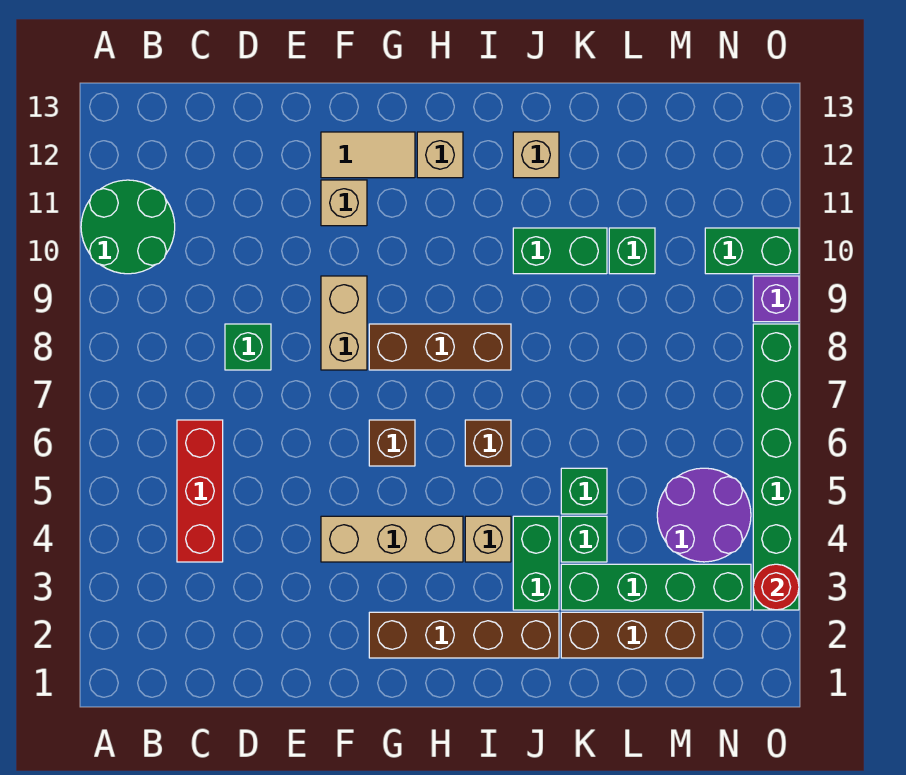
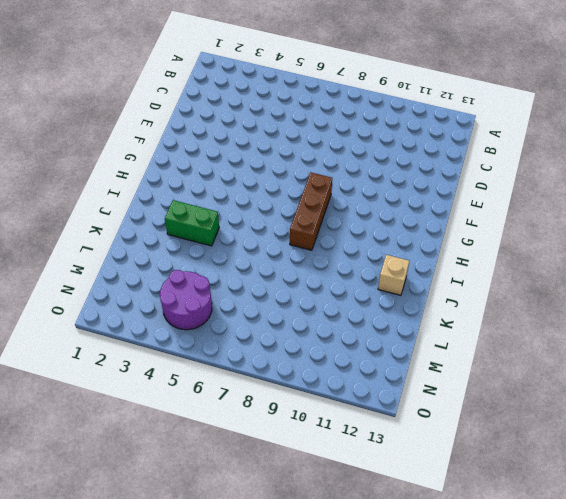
none -> green round brick A10:B11 level 1
none -> red brick C4:C6 level 1
none -> green brick D8 level 1

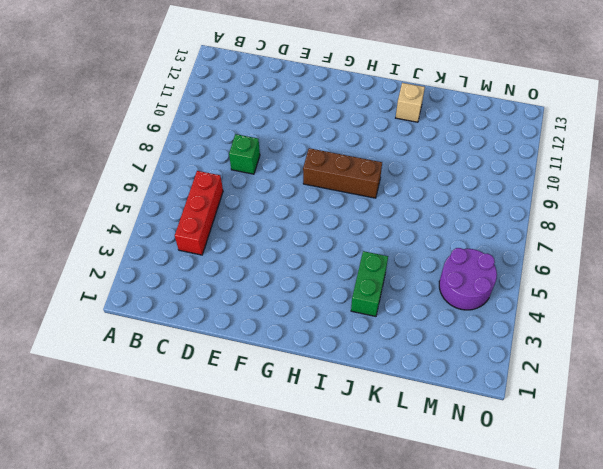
none -> green round brick A10:B11 level 1
none -> tan brick F4:H4 level 1
none -> tan brick F8:F9 level 1

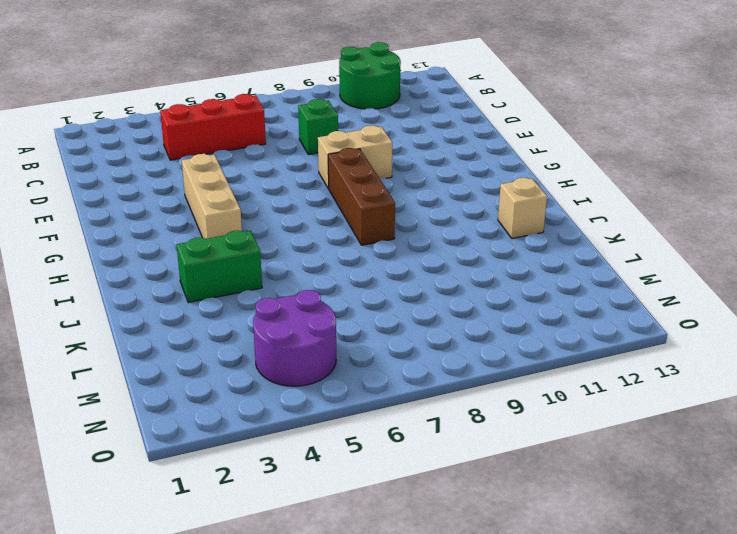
none -> tan brick F11 level 1
none -> tan tile F12:G12 level 1
none -> brown brick G2:J2 level 1

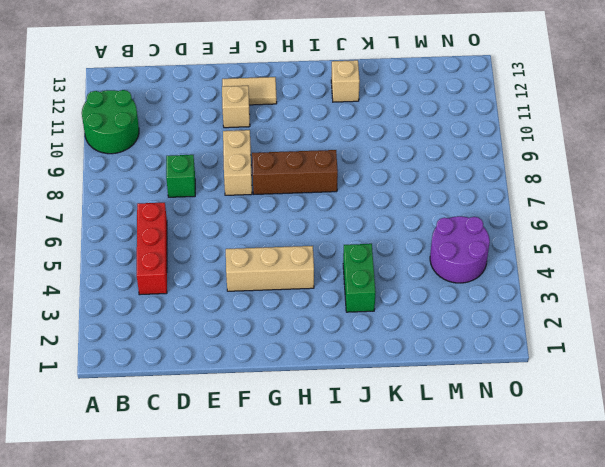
none -> brown brick G2:J2 level 1
none -> brown brick G6 level 1
none -> tan brick H12 level 1

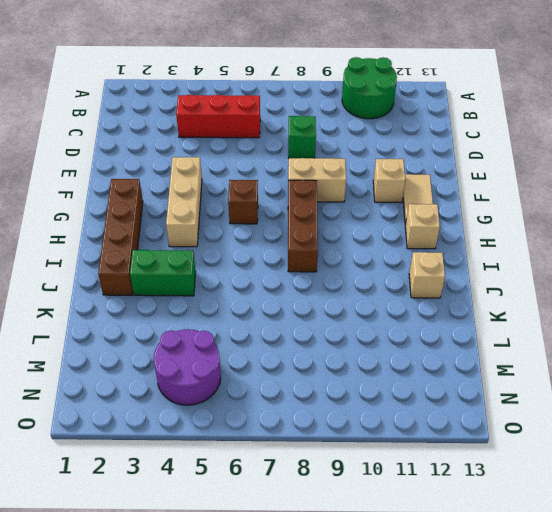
none -> tan brick I4 level 1
none -> brown brick I6 level 1
none -> green brick J10:K10 level 1

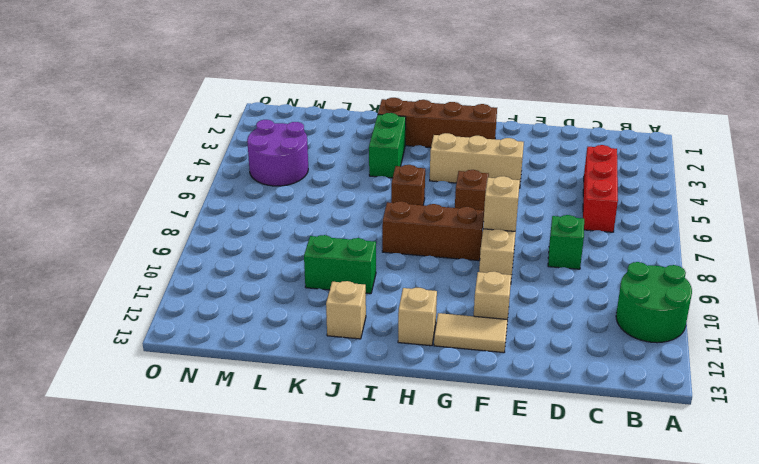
tan brick F8 level 2 -> tan brick I4 level 1
none -> brown brick K2:M2 level 1
none -> green brick K3:N3 level 1
none -> green brick K4 level 1

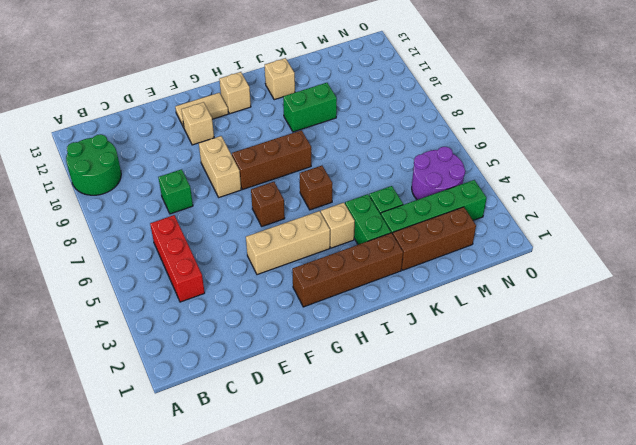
none -> green brick K5 level 1
none -> green brick L10 level 1
none -> green brick N10:O10 level 1

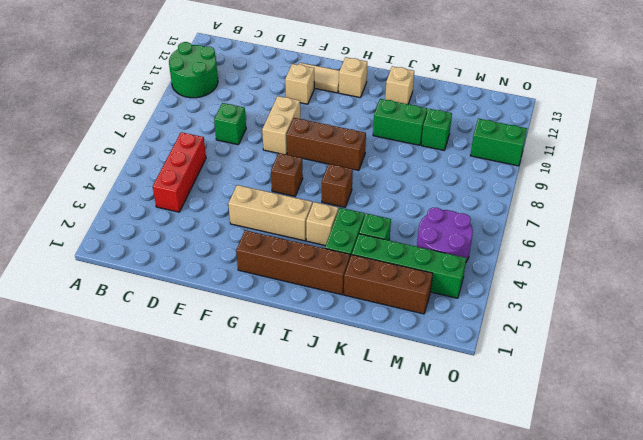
none -> green brick K5 level 1
none -> green brick O3:O8 level 1
none -> purple brick O9 level 1

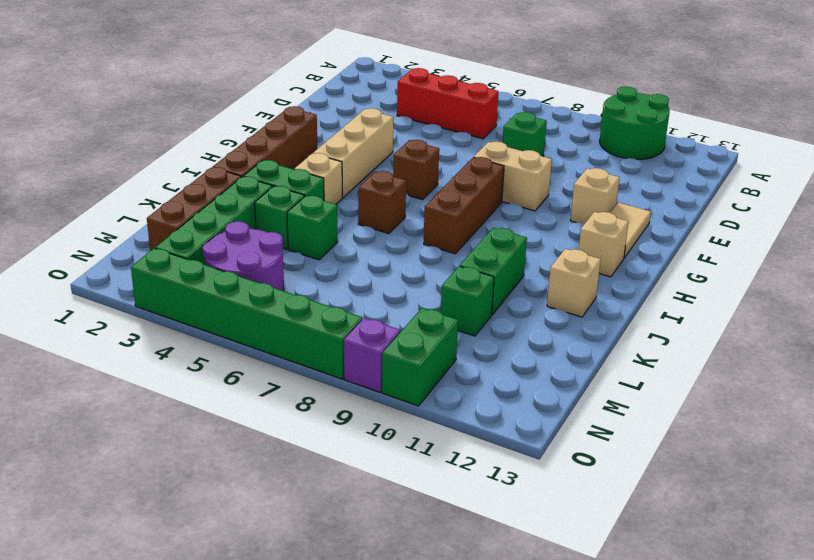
none -> red round brick O3 level 2

